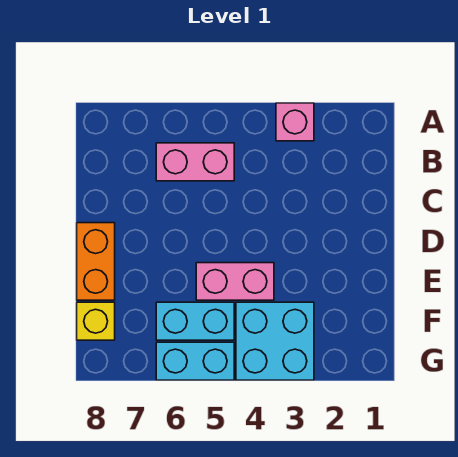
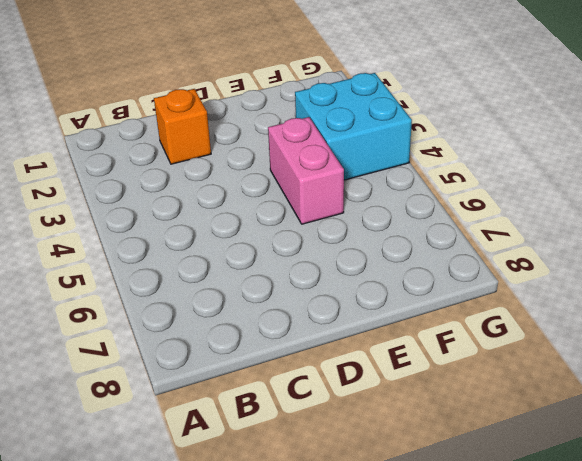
orange brick C2 level 1 -> none
none -> pink brick A3 level 1
none -> pink brick B5:B6 level 1

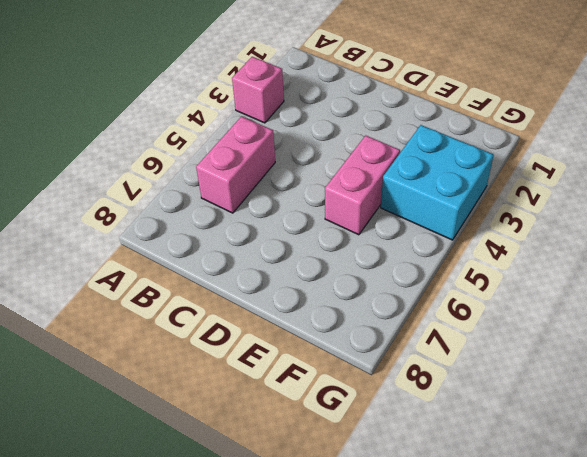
none -> orange brick D8:E8 level 1
none -> cyan brick F5:F6 level 1

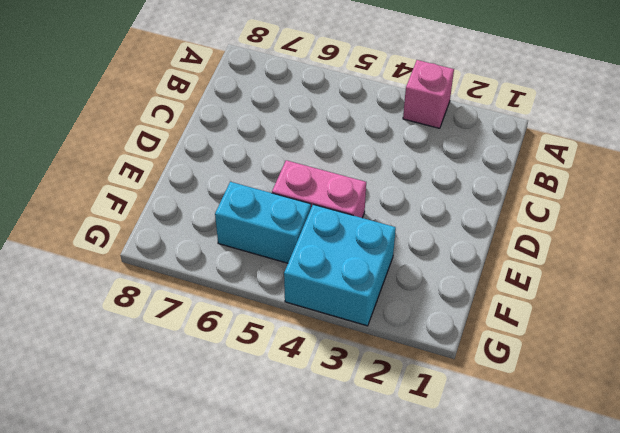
none -> pink brick B5:B6 level 1
none -> orange brick D8:E8 level 1

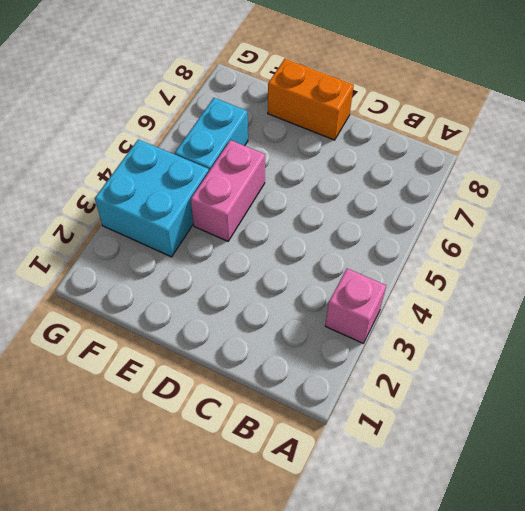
none -> pink brick B5:B6 level 1
none -> yellow brick F8 level 1

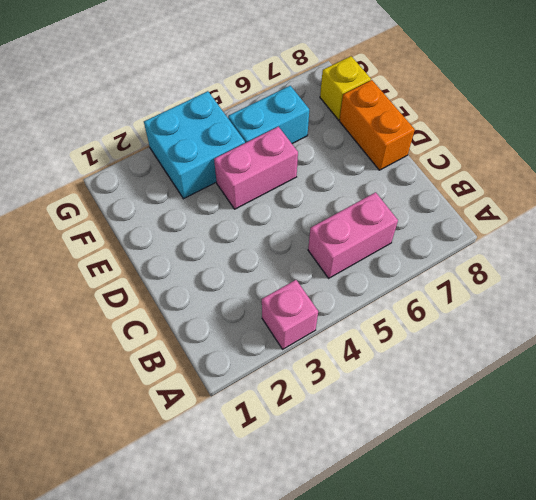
none -> cyan brick G5:G6 level 1

